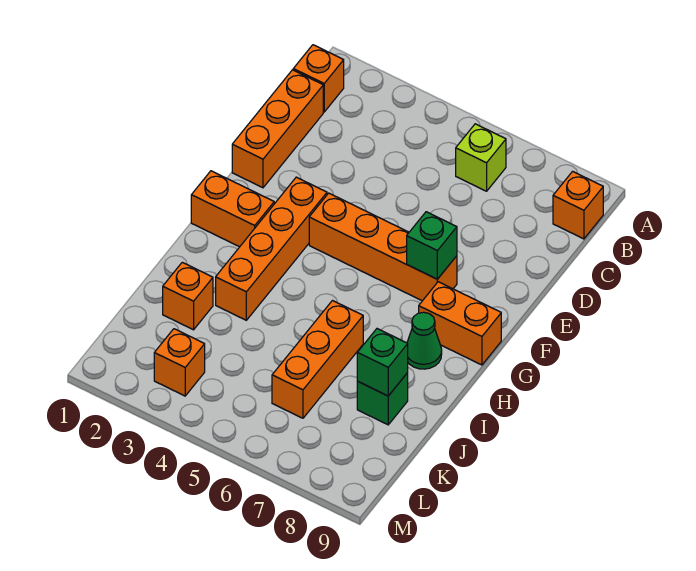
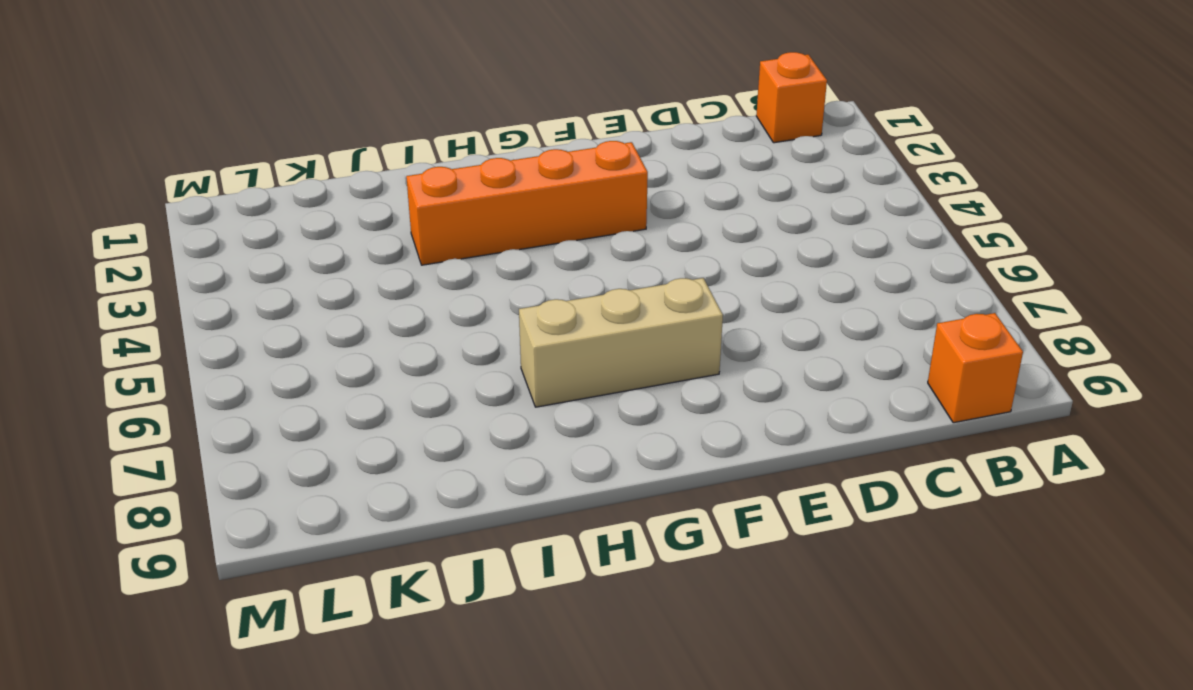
tan brick F7:H7 level 1 -> orange brick F4:F7 level 1
none -> lime brick B6 level 1
none -> orange brick C1:E1 level 1
none -> orange brick G1:G2 level 1

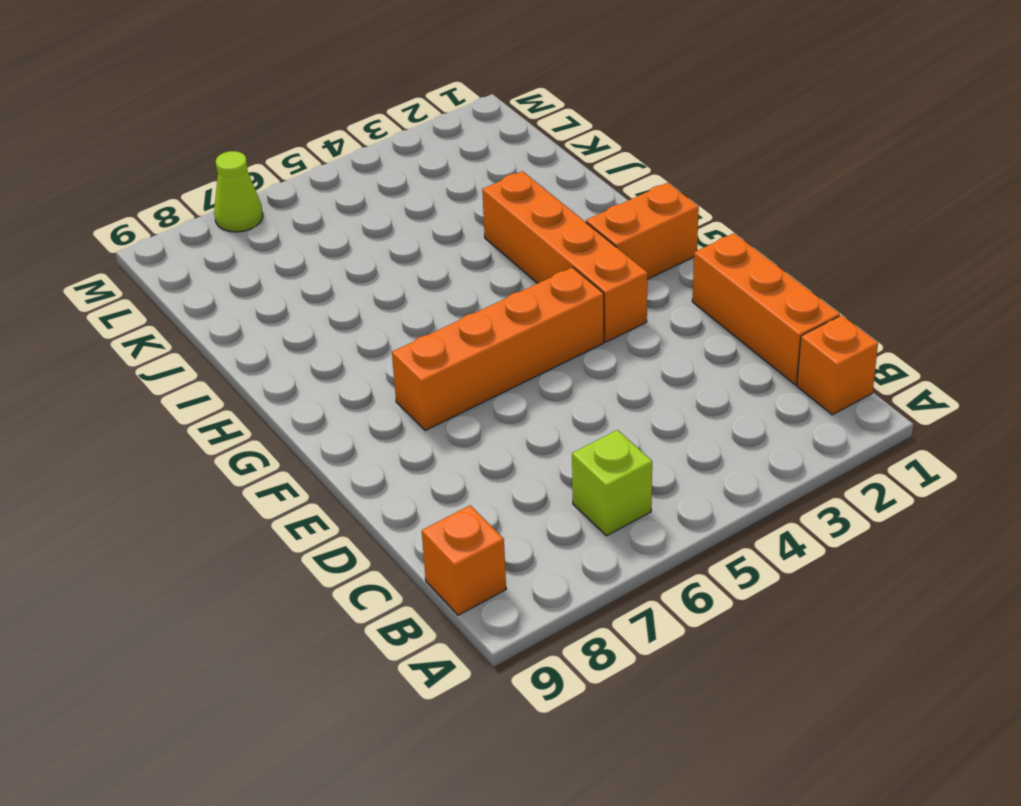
lime cone M7 level 1 -> none
none -> orange brick G8:G9 level 1
none -> green cone H8 level 1
none -> orange brick I6:K6 level 1

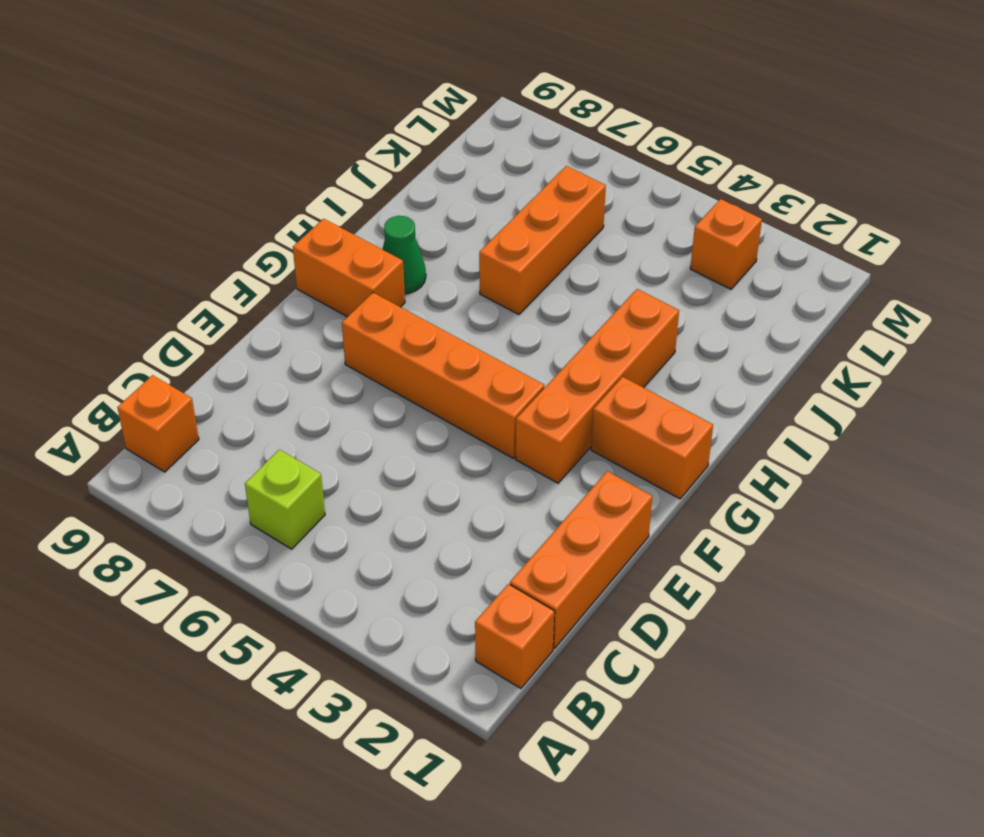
none -> orange brick J2 level 1
none -> green brick J8 level 1
none -> green brick F7 level 2

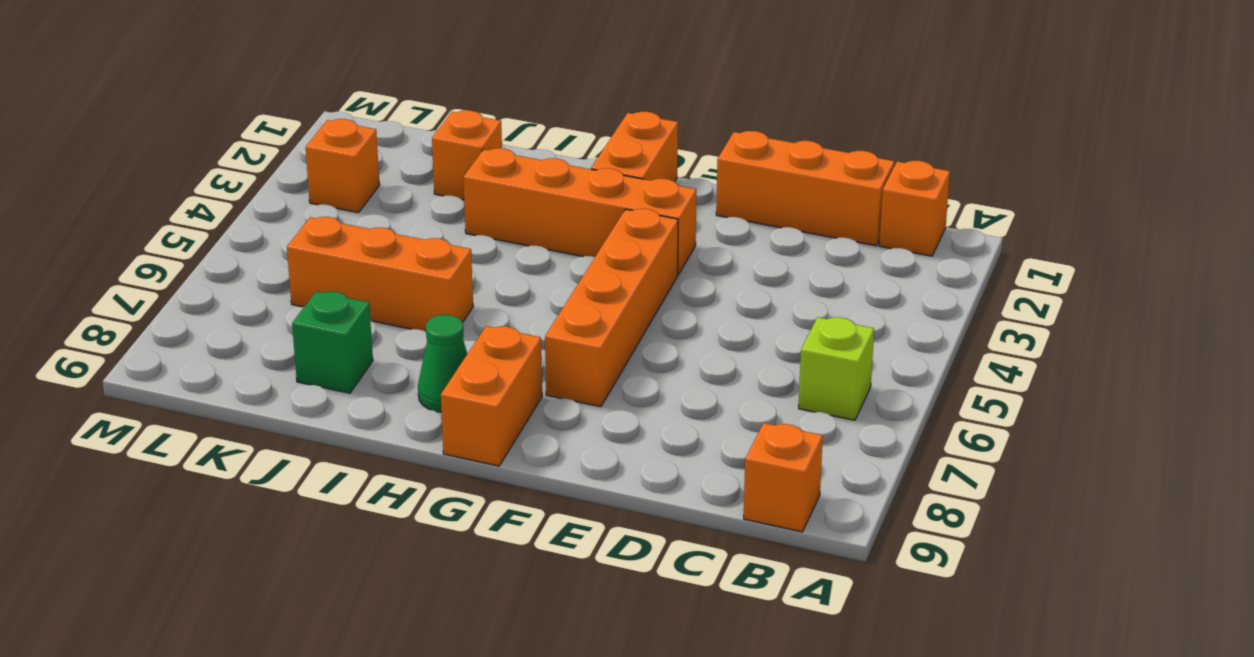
none -> green brick F7 level 2
none -> green brick J8 level 2

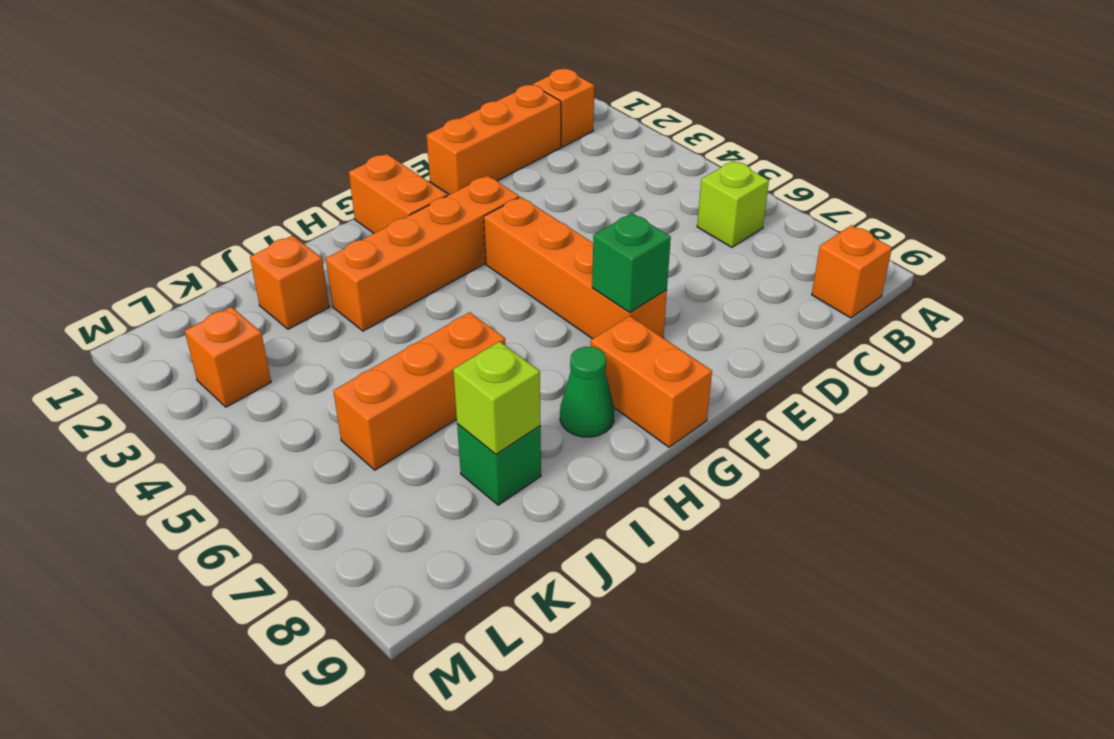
lime brick J8 level 2 -> green brick J8 level 2

